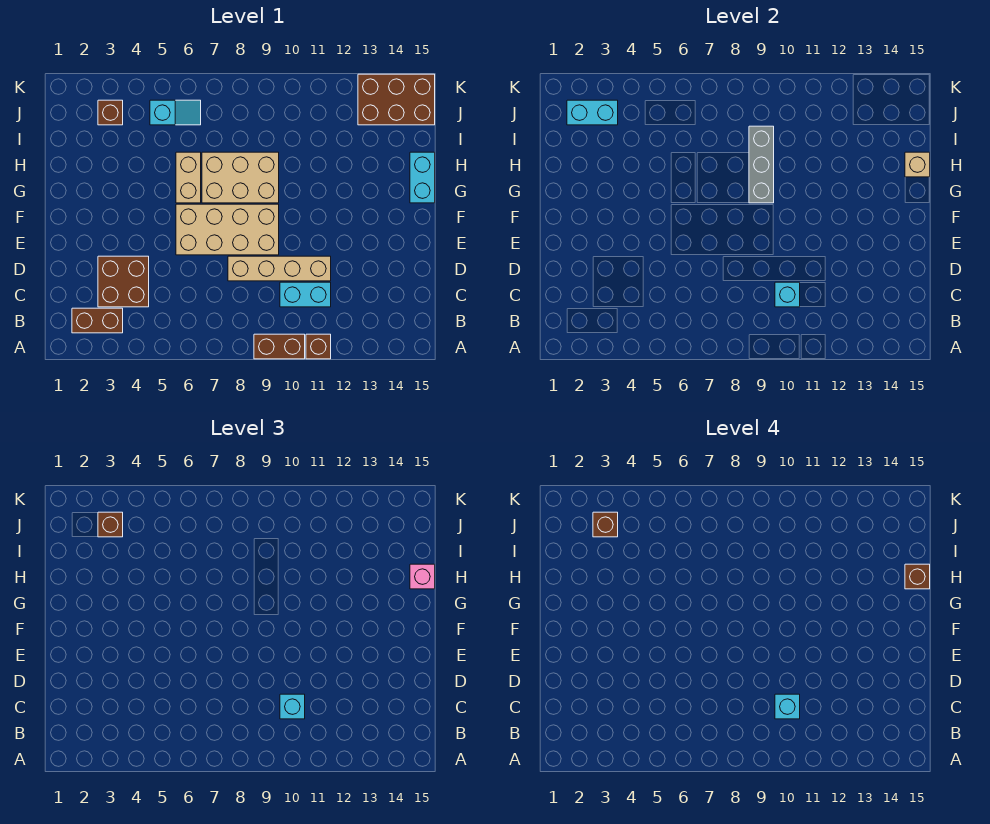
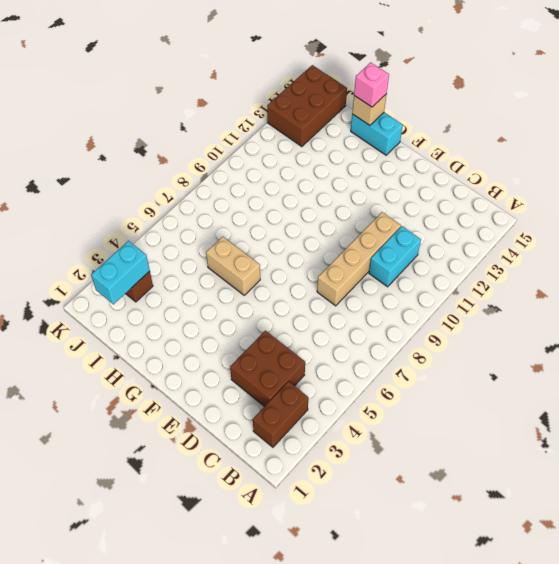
none -> brown brick A9:A10 level 1
none -> brown brick A11 level 1
none -> tan brick E6:F9 level 1

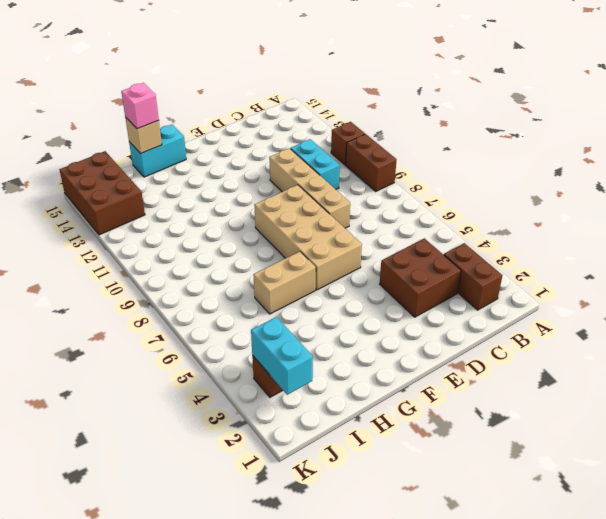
none -> tan brick G7:H9 level 1
none -> cyan slope J5:J6 level 1 top 5
none -> cyan brick C10 level 2

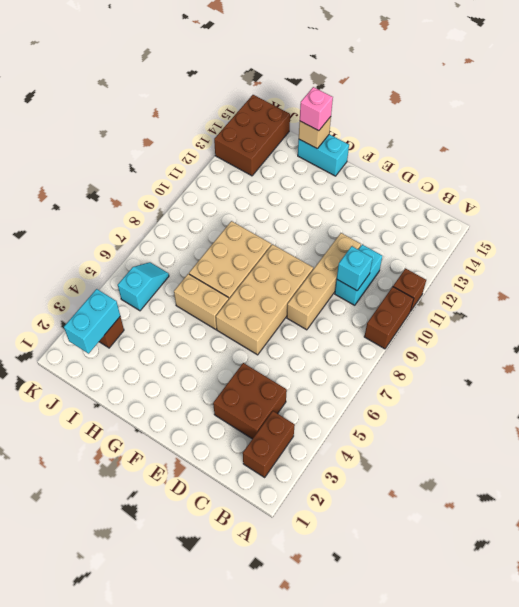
none -> grey brick G9:I9 level 2
none -> cyan brick C10 level 3
none -> brown brick J3 level 3

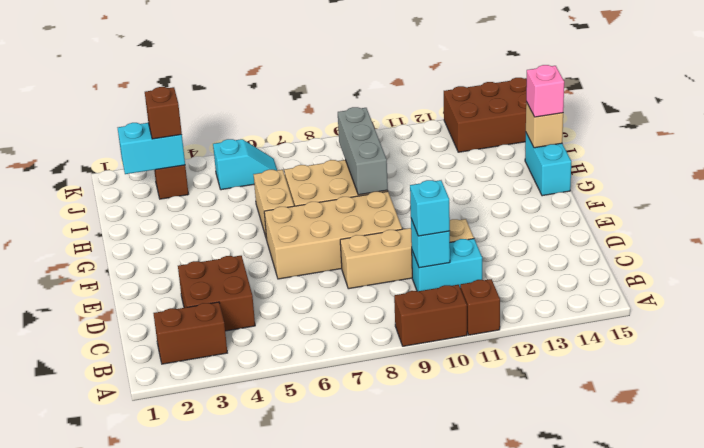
none -> cyan brick C10 level 4
none -> brown brick H15 level 4
none -> brown brick J3 level 4

